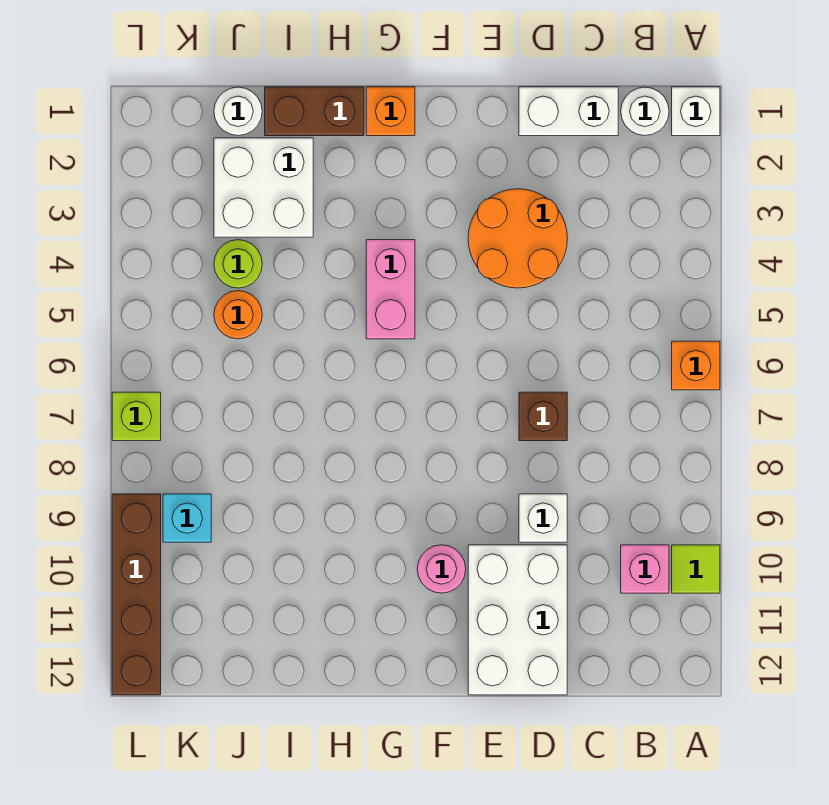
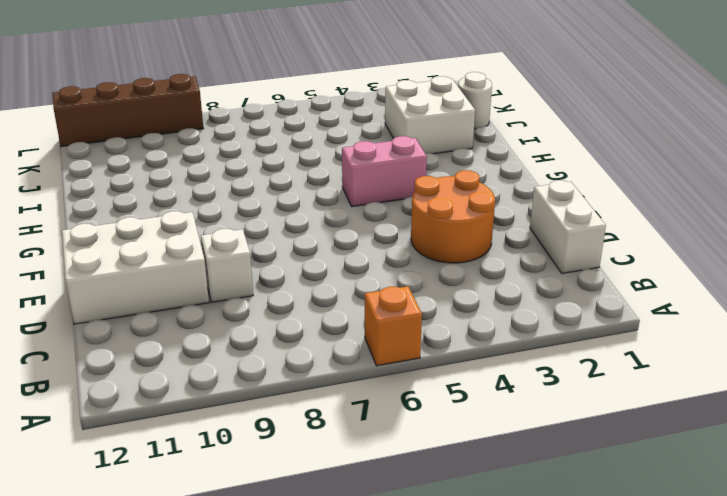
none -> white brick A1 level 1
none -> lime tile A10 level 1
none -> white round brick B1 level 1

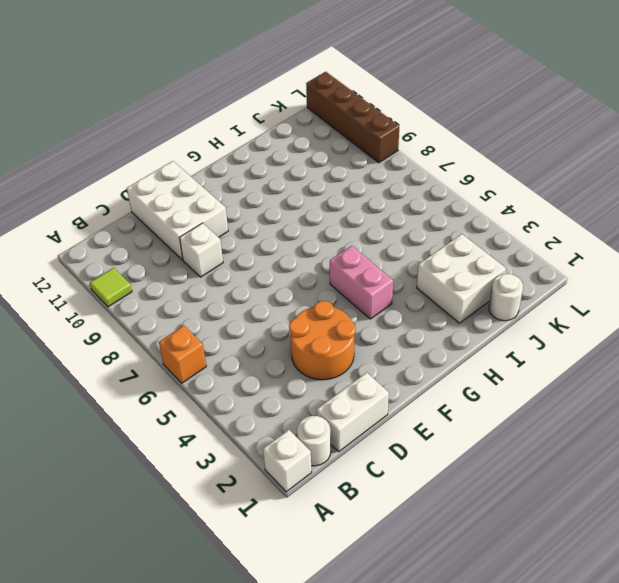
none -> pink brick B10 level 1
none -> brown brick D7 level 1
none -> pink round brick F10 level 1

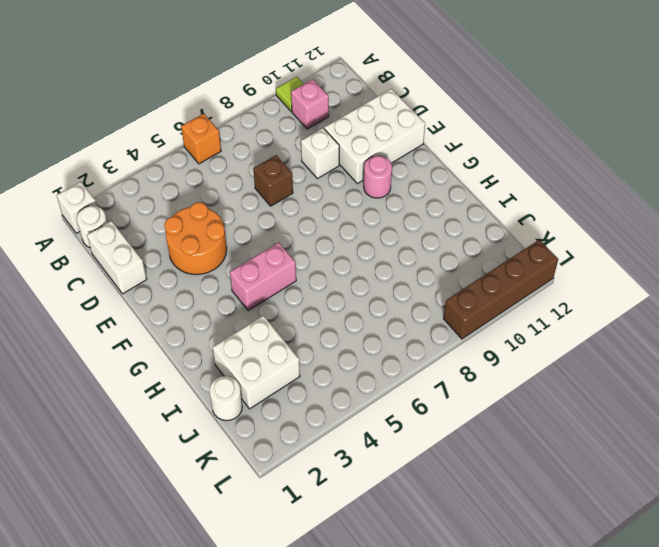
none -> orange brick G1 level 1
none -> brown brick H1:I1 level 1
none -> lime round brick J4 level 1

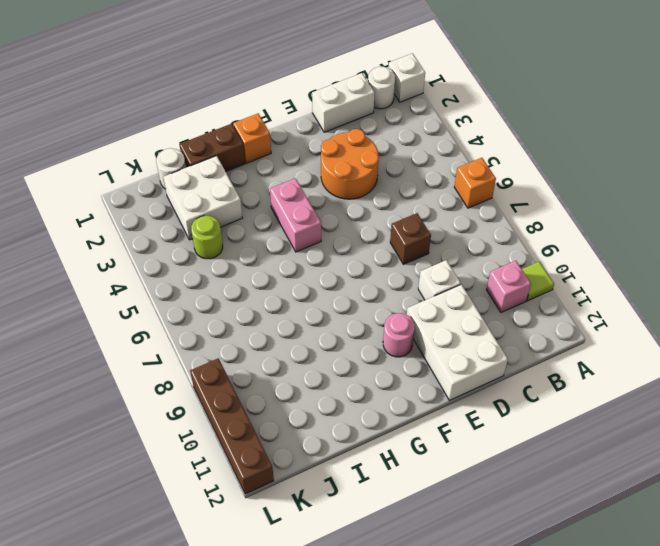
none -> orange round brick J5 level 1
none -> cyan brick K9 level 1
none -> lime brick L7 level 1

